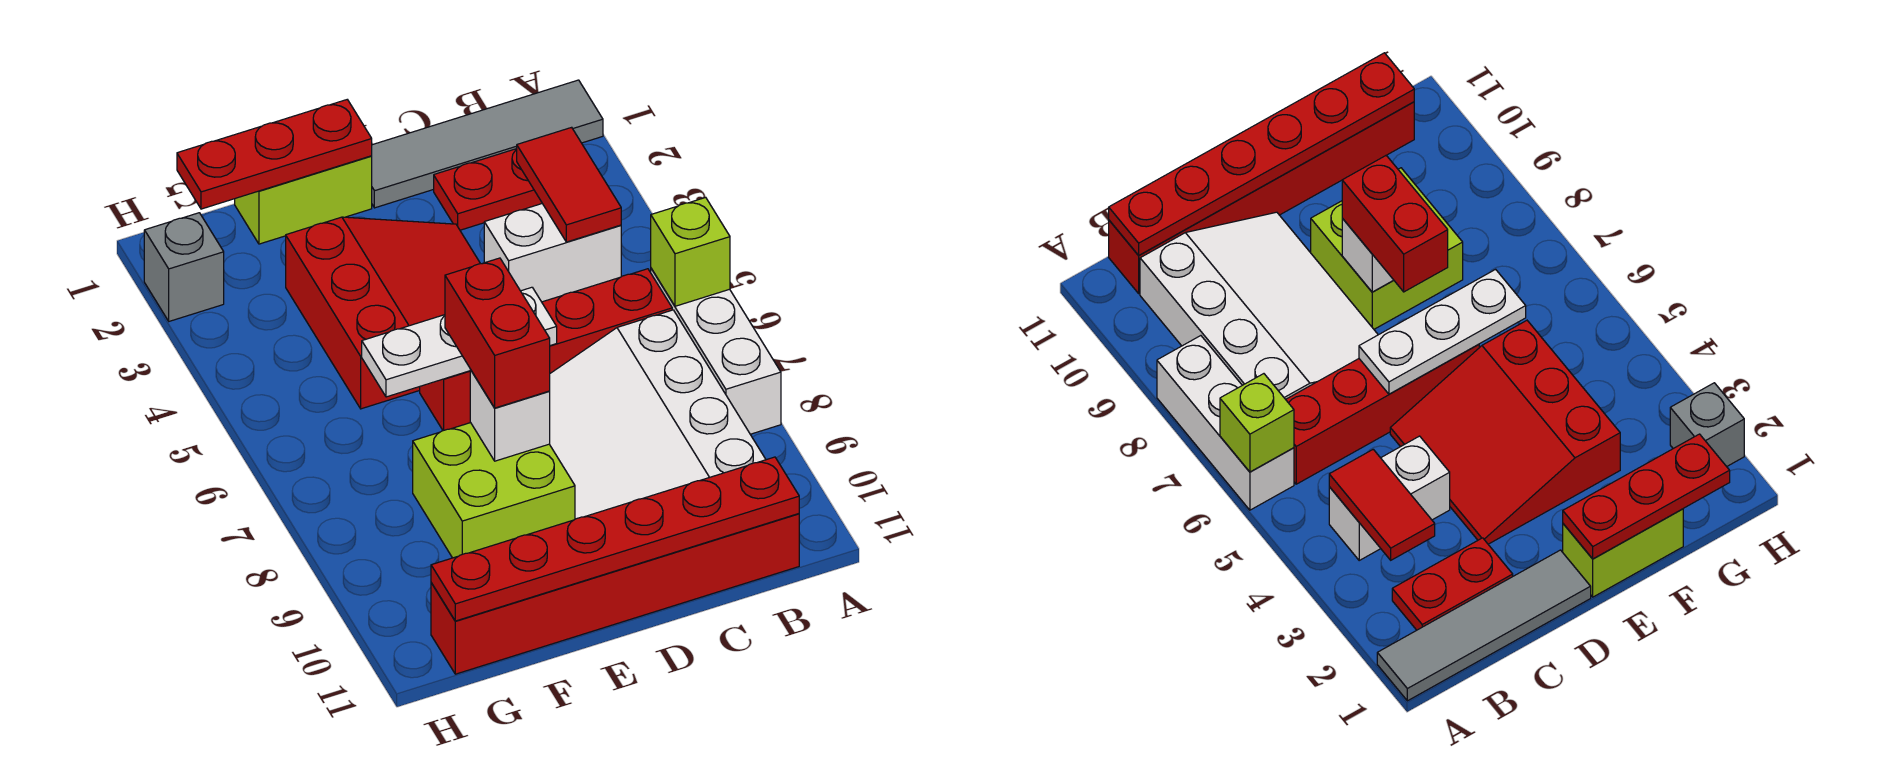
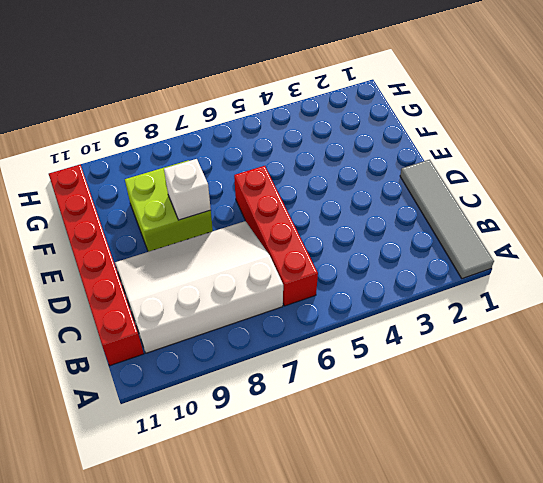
none -> white brick A6:A8 level 1
none -> red plate B2:C2 level 1
none -> white brick B4:C4 level 1

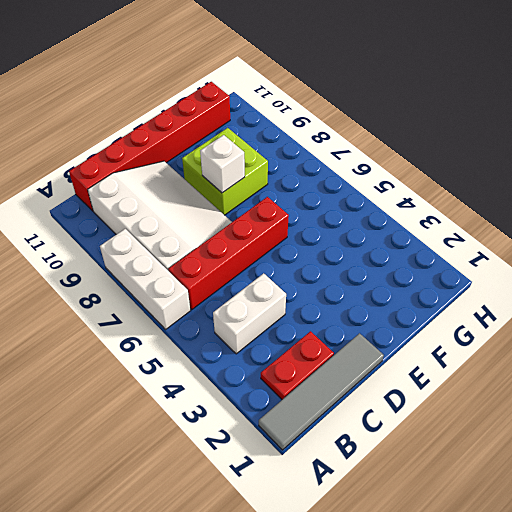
none -> red slope D3:F5 level 1 top F
none -> lime brick E1:F1 level 1
none -> grey brick H2 level 1

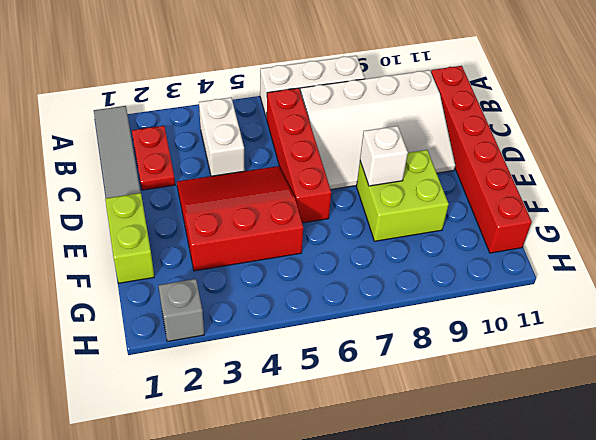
none -> lime brick A6 level 2
none -> red tile B3:B4 level 2
none -> red plate B11:G11 level 2

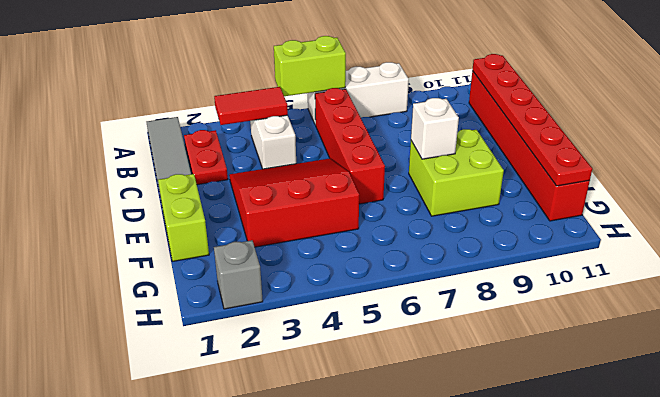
lime brick A5:A6 level 2 -> lime brick A6 level 2
none -> white slope B7:D10 level 1 top B
none -> white plate D6:F6 level 2
none -> red plate E1:G1 level 2

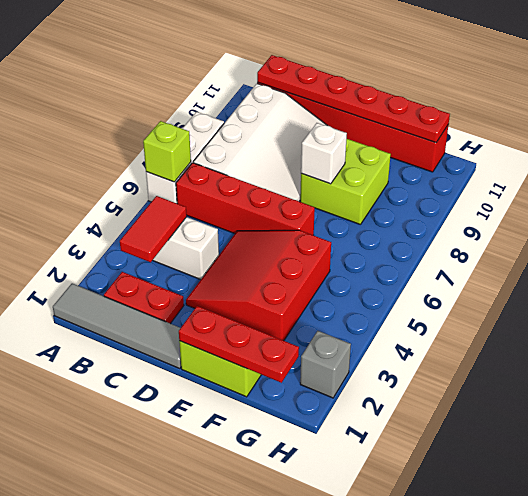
none -> white plate D6:F6 level 2
none -> red brick E7:E8 level 3

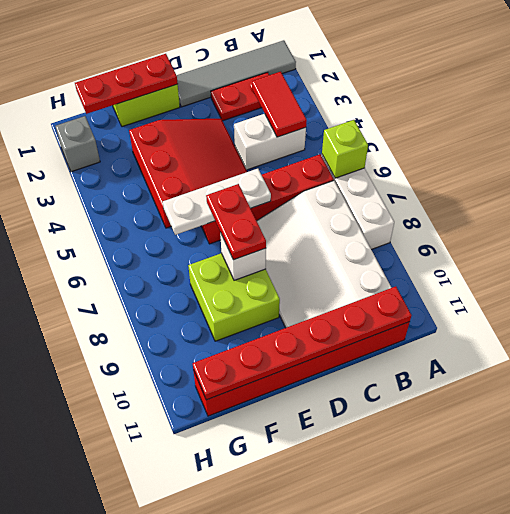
red plate E7:E8 level 3 -> red brick E7:E8 level 3

